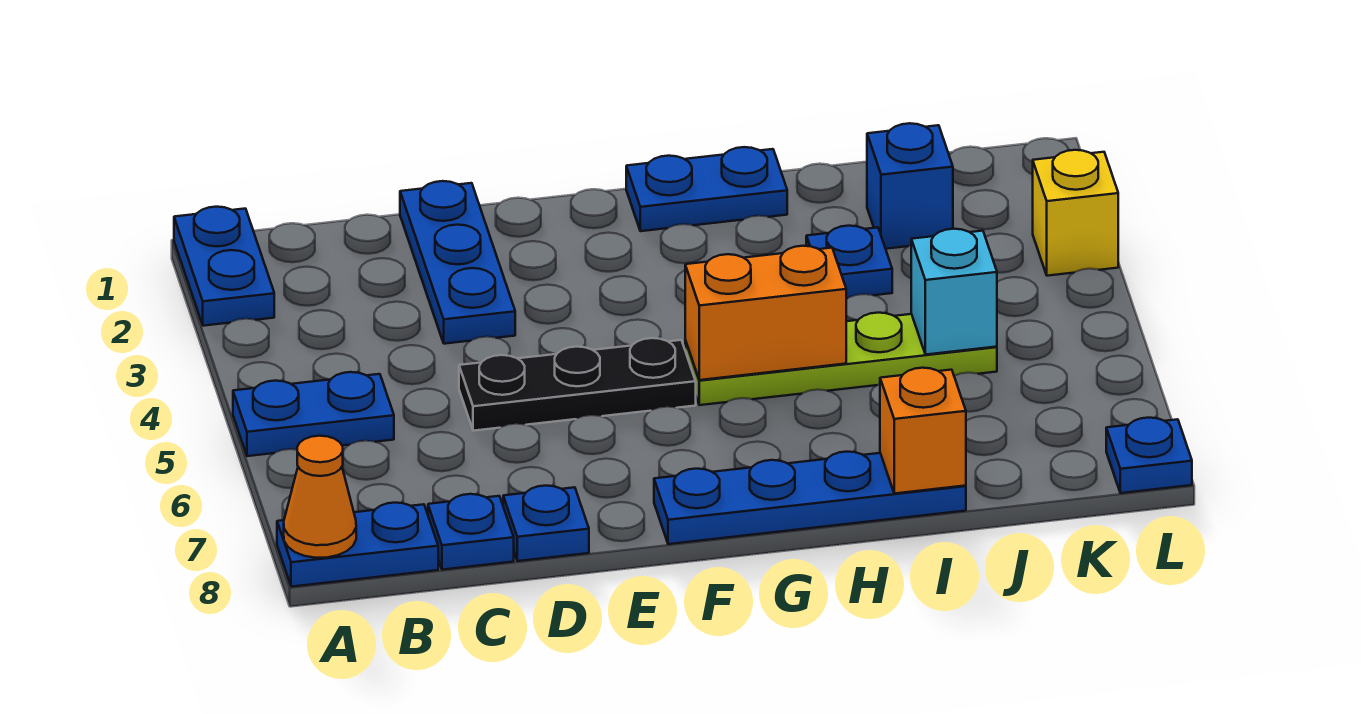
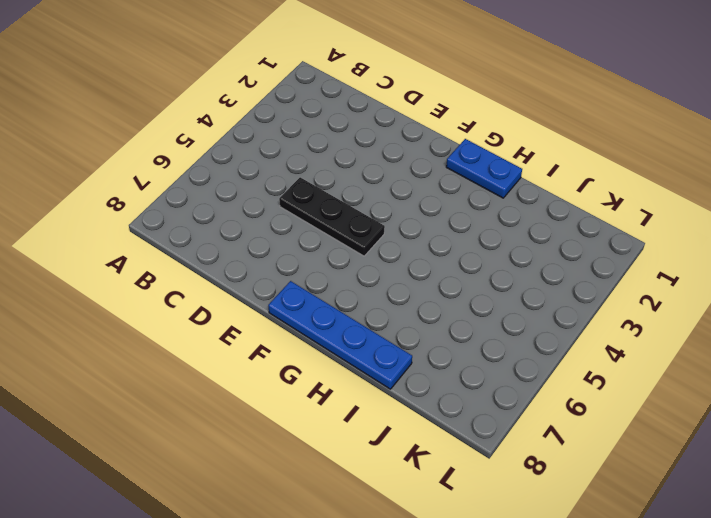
none -> blue plate A1:A2 level 1
none -> blue plate A5:B5 level 1
none -> blue plate A8:B8 level 1

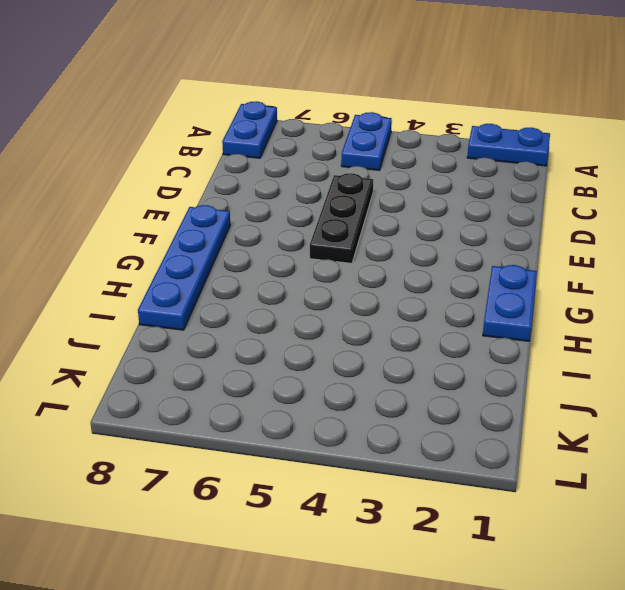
none -> blue plate C8 level 1
none -> blue plate D1:D3 level 1
none -> blue plate D8 level 1

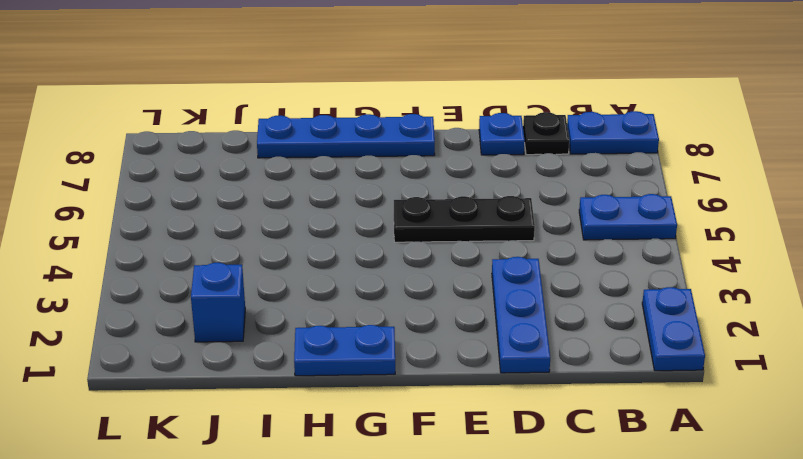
black plate C8 level 1 -> blue plate C8 level 1
none -> lime plate G5:J5 level 1
none -> blue plate I3 level 1
none -> yellow brick L3 level 1

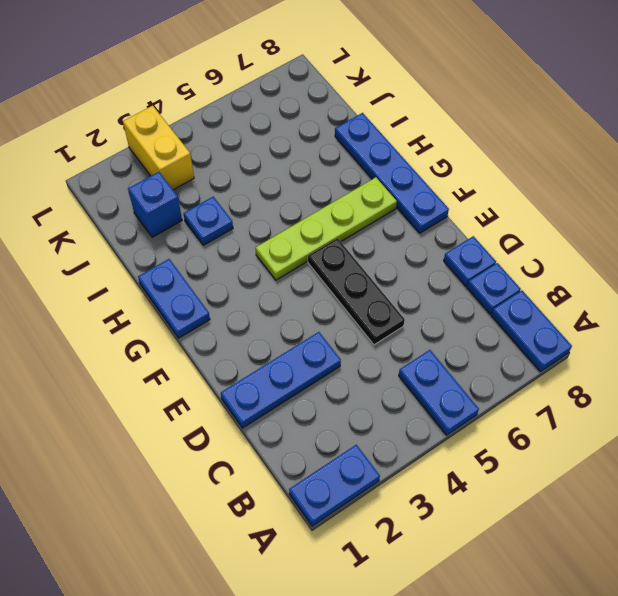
lime plate G4:G7 level 1 -> lime plate G5:J5 level 1
yellow brick K3:L3 level 1 -> yellow brick L3 level 1
none -> blue plate L8 level 1
none -> orange cone A8 level 2
none -> orange brick G5:H5 level 2

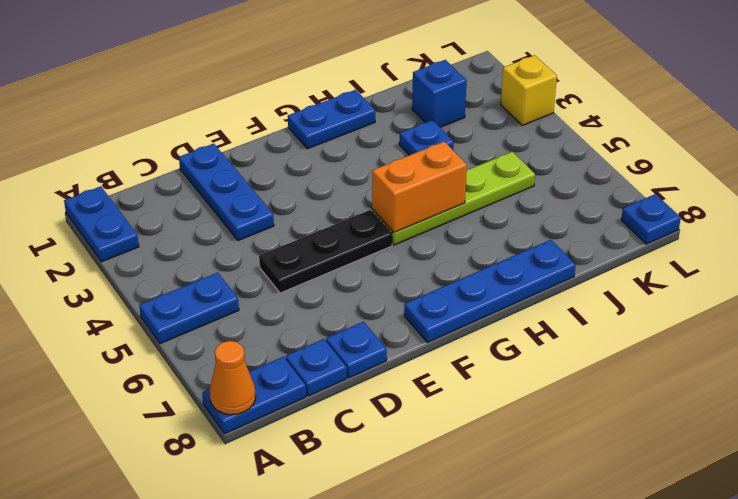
none -> orange brick I8 level 2
none -> cyan brick J5 level 2

